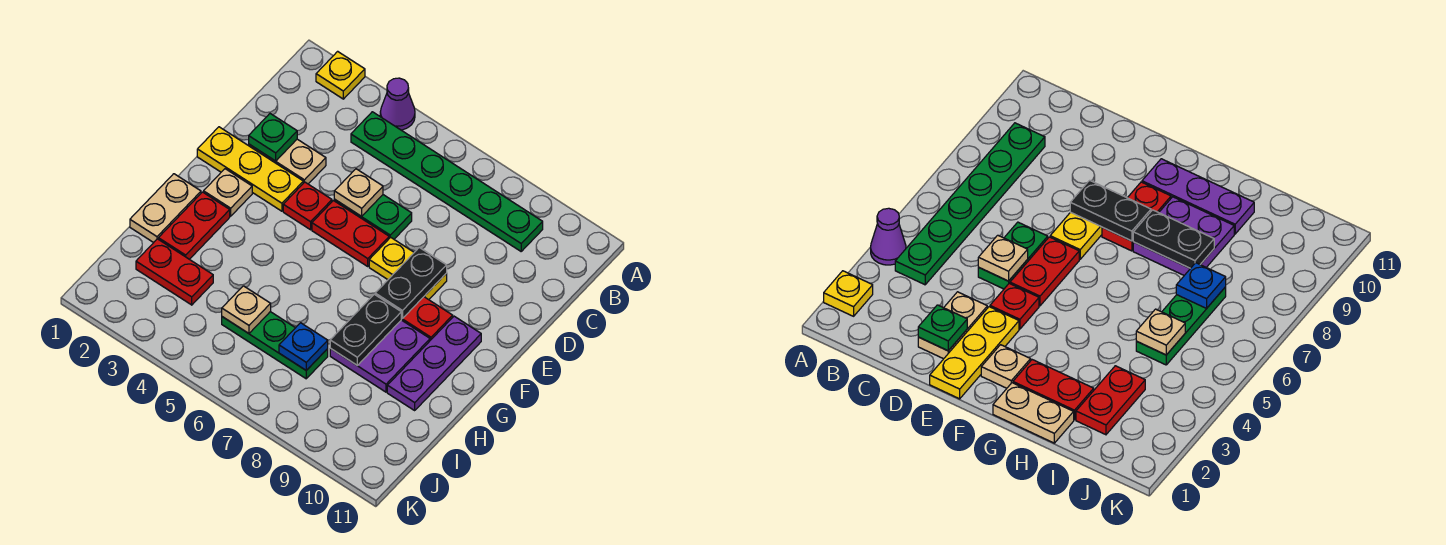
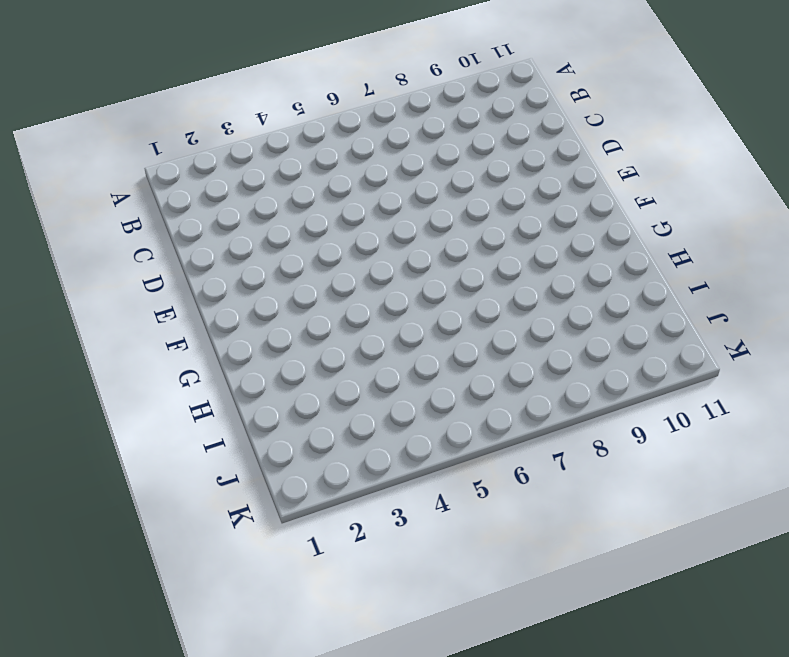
none -> yellow plate A2 level 1
none -> purple cone A4 level 1
none -> green plate B4:B9 level 1

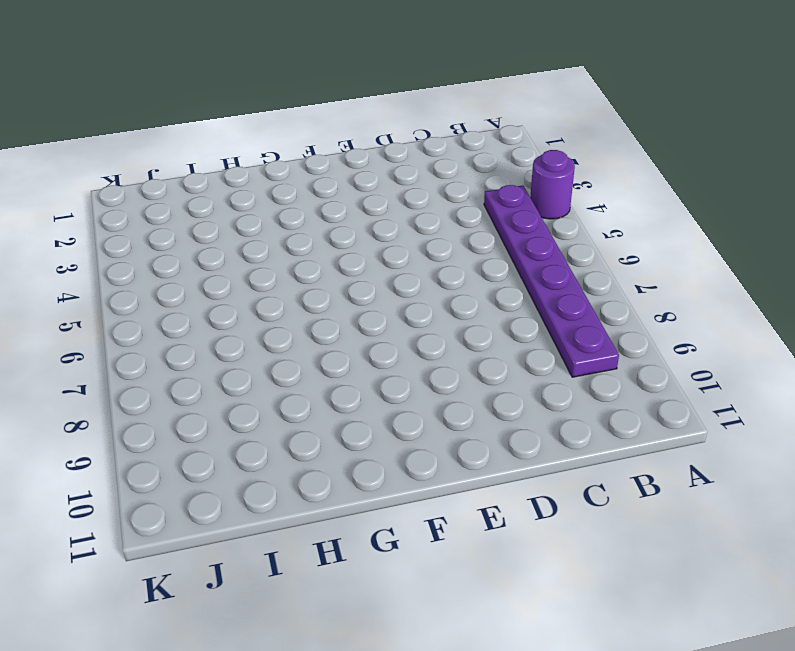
purple round brick A4 level 1 -> purple cone A4 level 1
purple plate B4:B9 level 1 -> green plate B4:B9 level 1
none -> yellow plate A2 level 1
none -> tan plate D2:D3 level 1
none -> green plate D5:D6 level 1

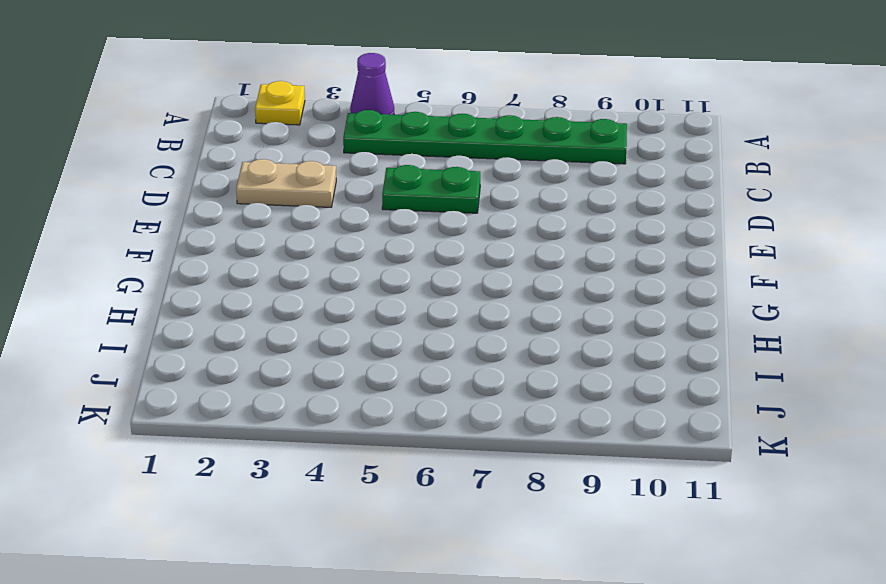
none -> yellow plate E1:E3 level 1
none -> red plate E4 level 1
none -> red plate E5:E6 level 1

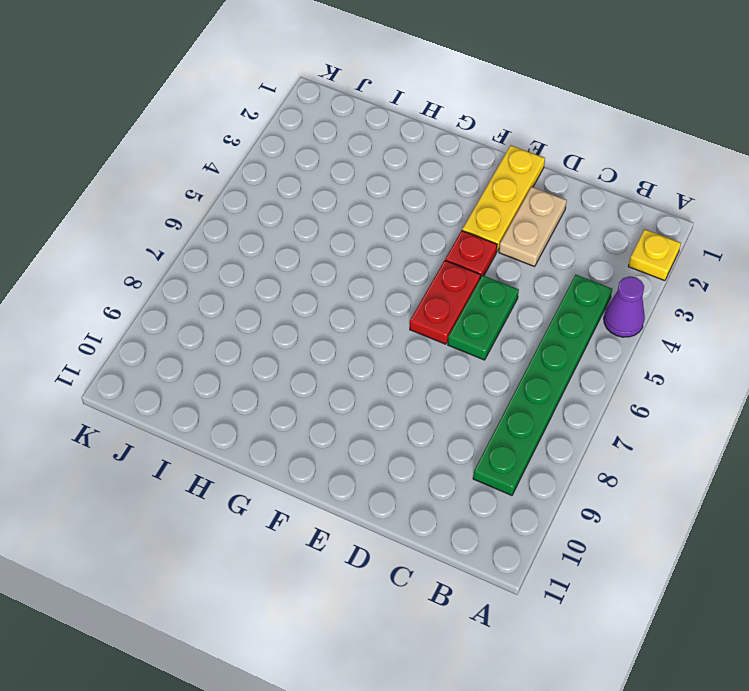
none -> yellow plate E7:E8 level 1
none -> tan plate F2 level 1
none -> red plate F8:F9 level 1

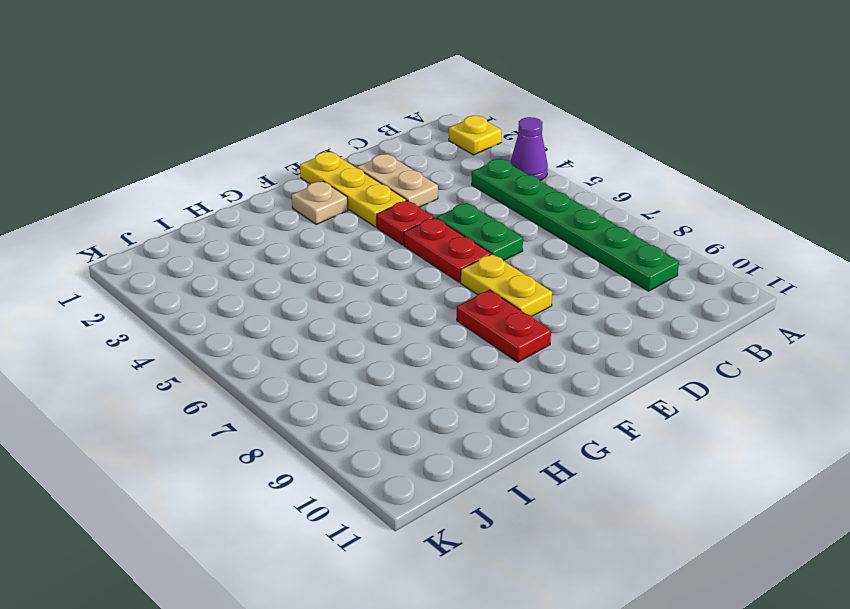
none -> purple plate F10:H10 level 1
none -> tan plate G1:H1 level 1
none -> red plate G2:H2 level 1

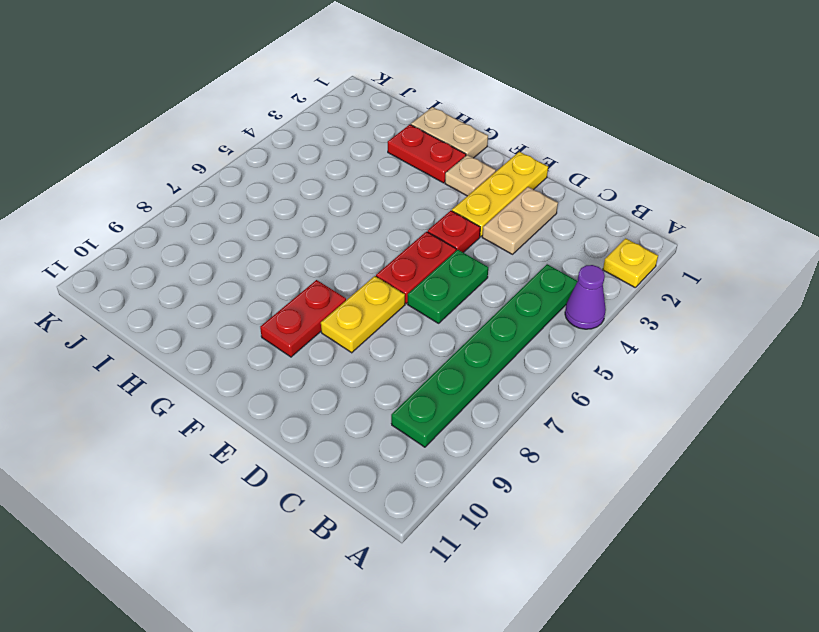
none -> purple plate F10:H10 level 1
none -> purple plate G8:H9 level 1
none -> red plate I2:I3 level 1

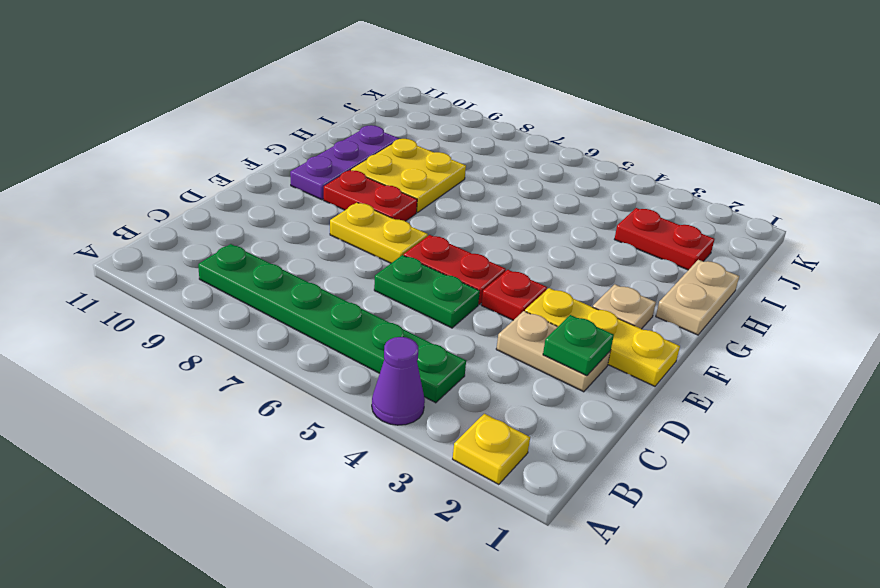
yellow plate G8:H9 level 1 -> purple plate G8:H9 level 1
none -> red plate G2:H2 level 1
none -> green plate I5:I7 level 1
none -> tan plate D5 level 2

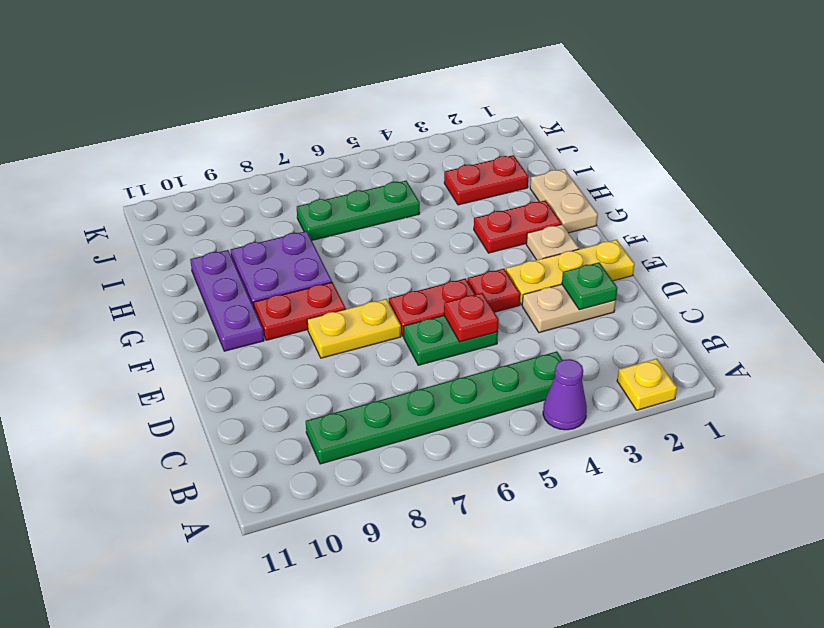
red plate D5 level 2 -> tan plate D5 level 2
red plate G2:G3 level 1 -> red plate G2:H2 level 1
none -> black plate E8:F8 level 2
none -> black plate G8:H8 level 2
none -> tan plate I5 level 2

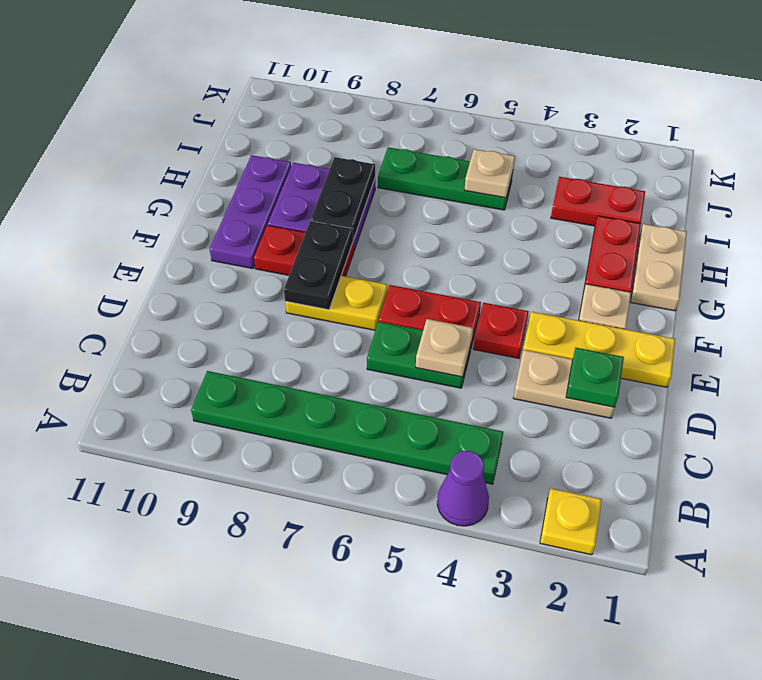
none -> blue plate I7 level 2

